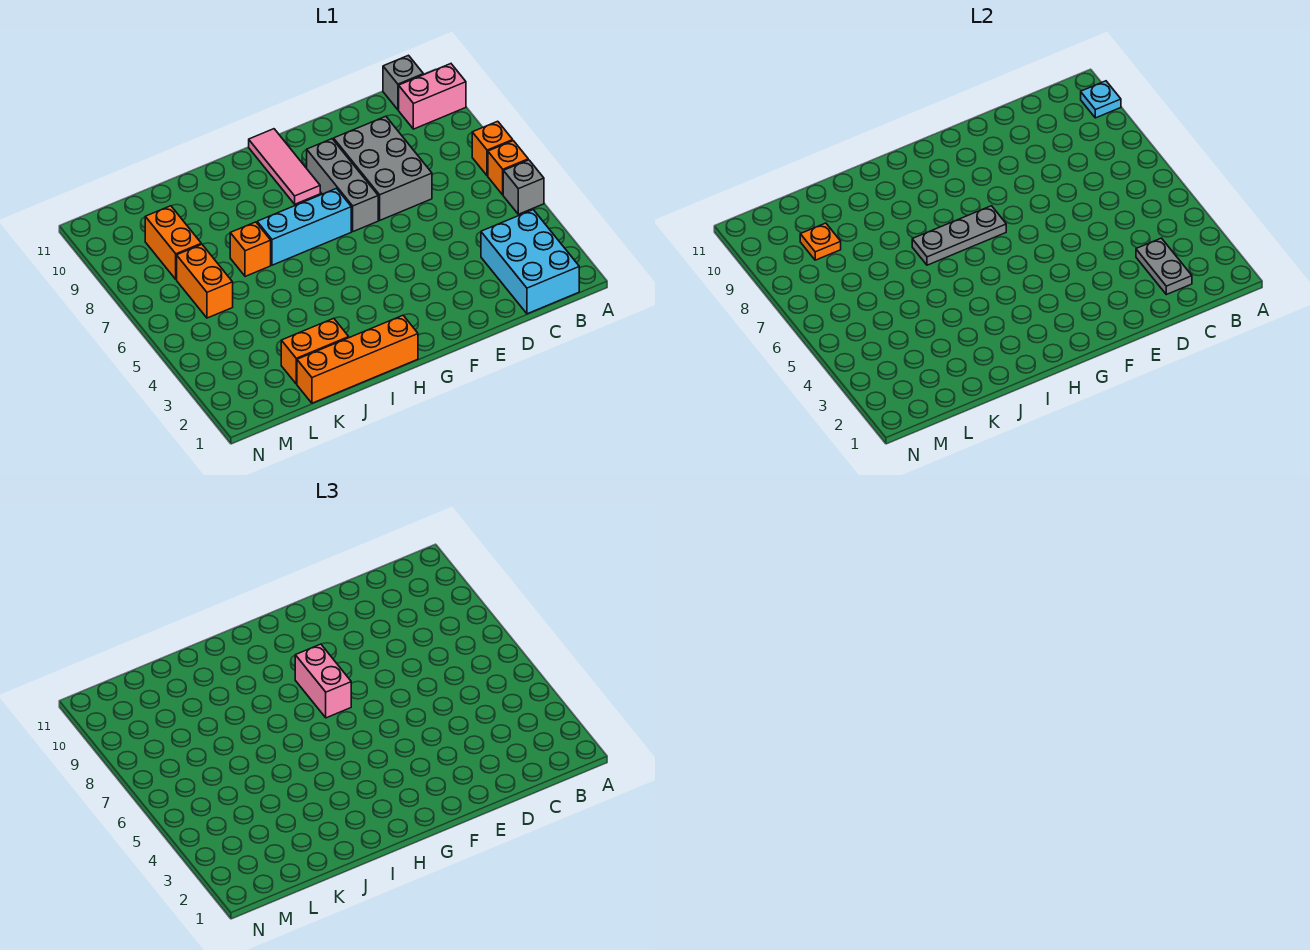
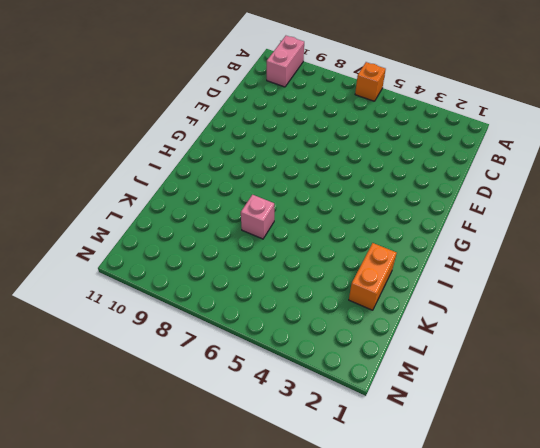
pink brick J7 level 1 -> orange brick J7 level 1
none -> grey brick A5 level 1
none -> orange brick A7 level 1
none -> cyan brick B1:C3 level 1

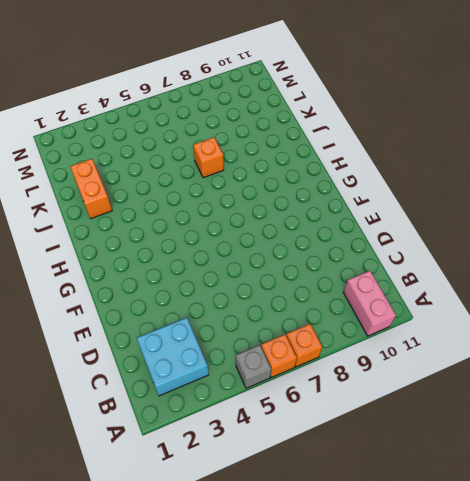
cyan brick B2:C3 level 1 -> cyan brick B1:C3 level 1
none -> grey brick B11 level 1
none -> grey brick D7:E9 level 1
none -> grey brick F7:F9 level 1

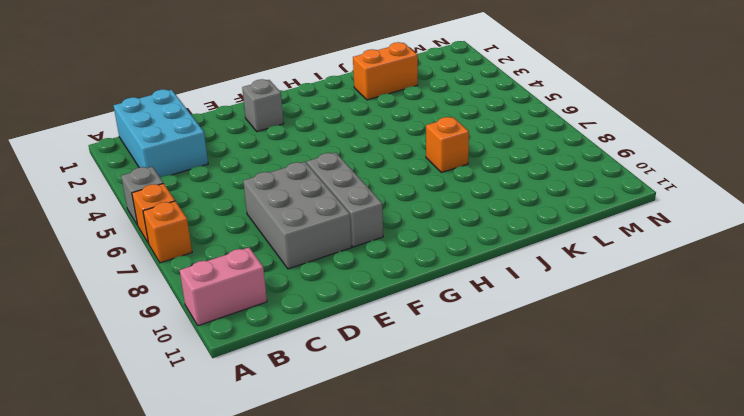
grey brick F2 level 1 -> grey brick B11 level 1
none -> cyan brick G7:I7 level 1
none -> pink tile G9:G11 level 1
none -> orange brick H1:K1 level 1

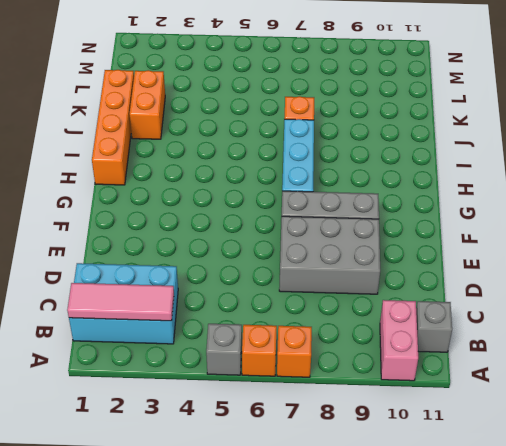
pink tile B1:B3 level 2 -> pink tile G9:G11 level 1
none -> orange brick L6:L7 level 1
none -> orange brick L8:L9 level 1
none -> cyan plate A10 level 2

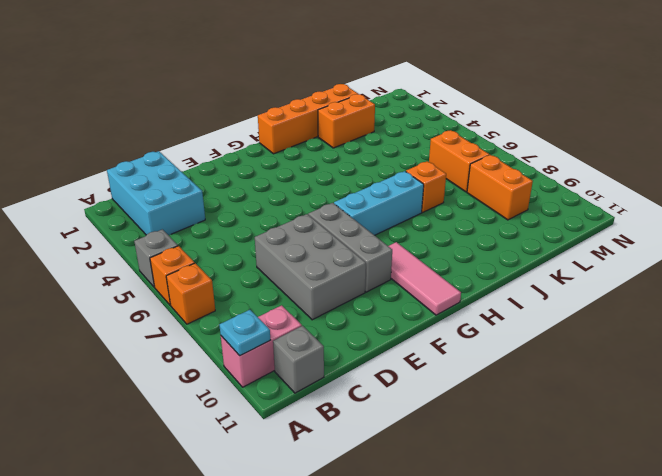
none -> grey plate C2:C3 level 2
none -> grey plate G7:I7 level 2
none -> orange plate L9 level 2

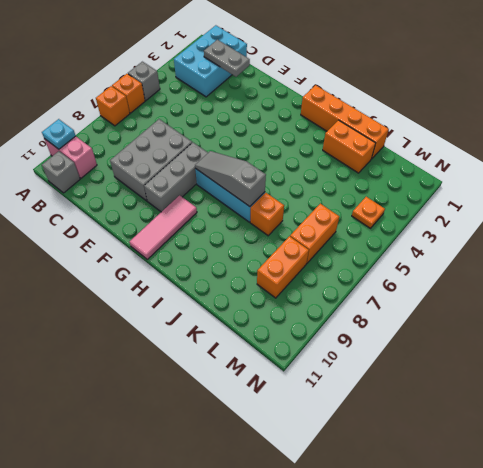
grey plate C2:D2 level 2 -> grey plate C2:C3 level 2
grey slope G7:I7 level 2 top I -> grey plate G7:I7 level 2
orange plate M4 level 1 -> orange plate L9 level 2
none -> pink brick G7:G8 level 3

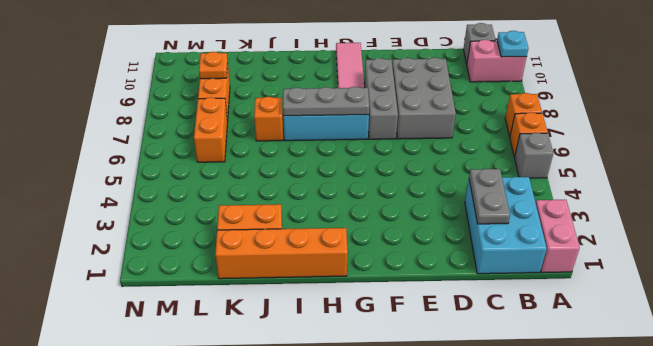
pink brick A1:A2 level 1 -> pink brick G7:G8 level 3

